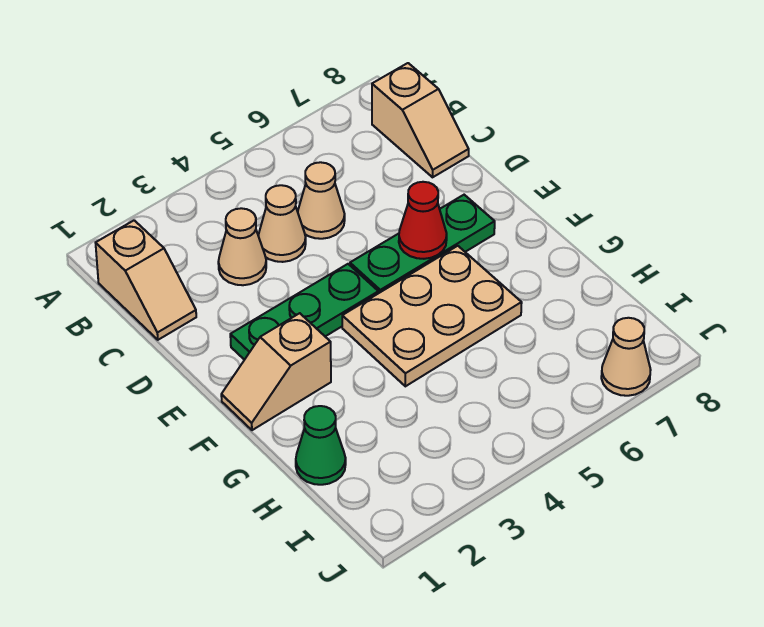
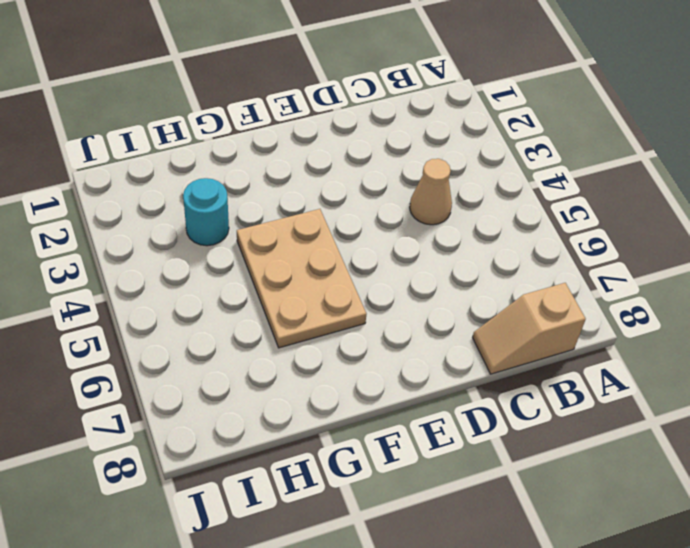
cyan round brick H3 level 1 -> none
none -> tan slope B1:C1 level 1 top B
none -> tan cone C3 level 1
none -> tan cone C5 level 1

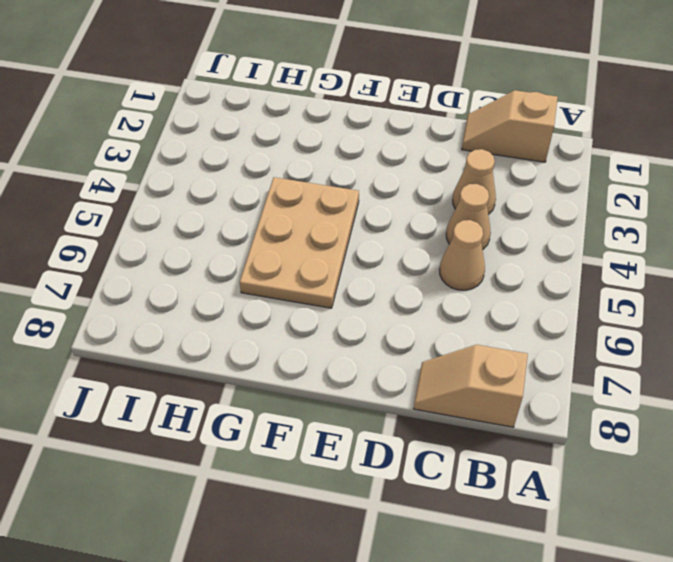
none -> green plate E2:E4 level 1
none -> green plate E5:E7 level 1
none -> tan slope F1:F2 level 1 top 2

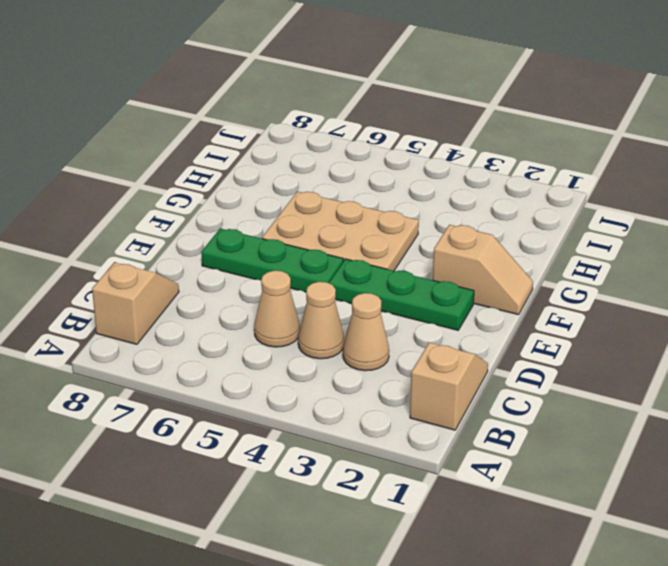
none -> green cone H1 level 1
none -> tan cone J7 level 1
none -> red cone E6 level 2

